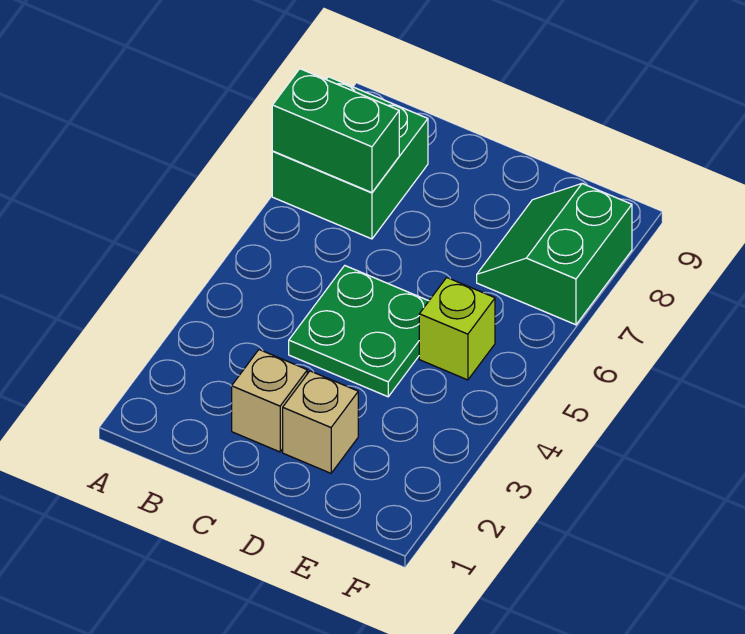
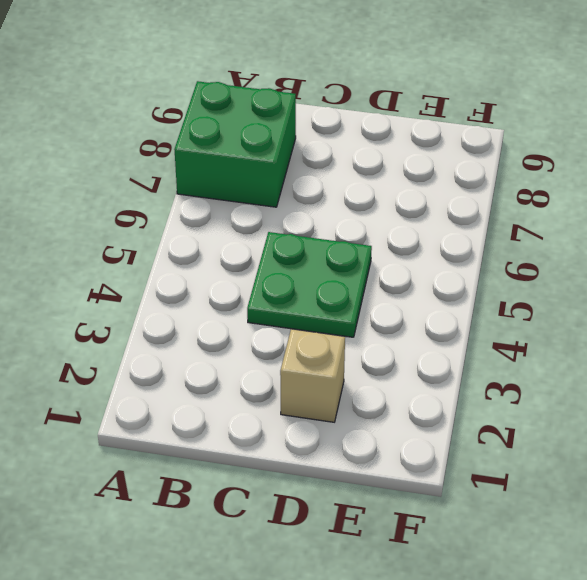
none -> tan brick C2 level 1
none -> lime brick E5 level 1

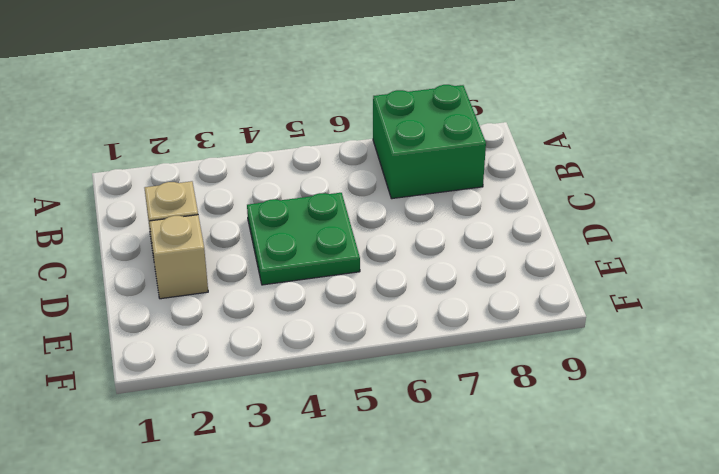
none -> lime brick E5 level 1
none -> green slope E7:F8 level 1 top F

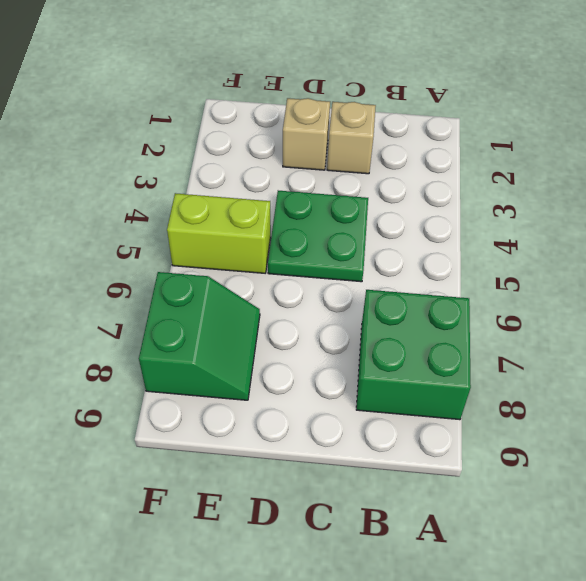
lime brick E5:F5 level 1 -> lime brick E5 level 1
none -> green brick A7:B7 level 2

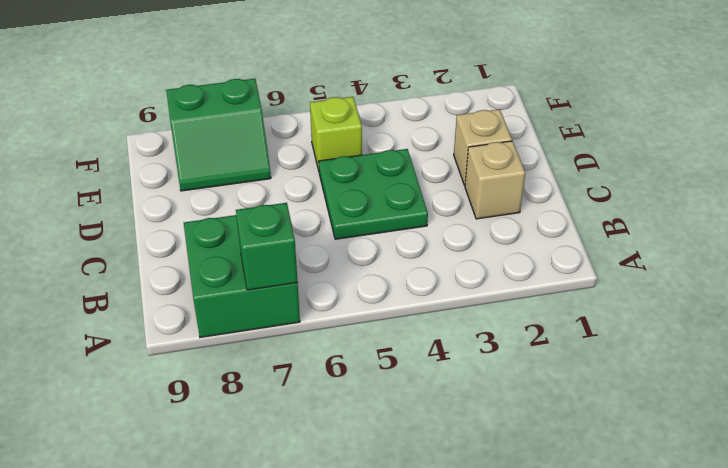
green brick A7 level 2 -> green brick A7:B7 level 2

